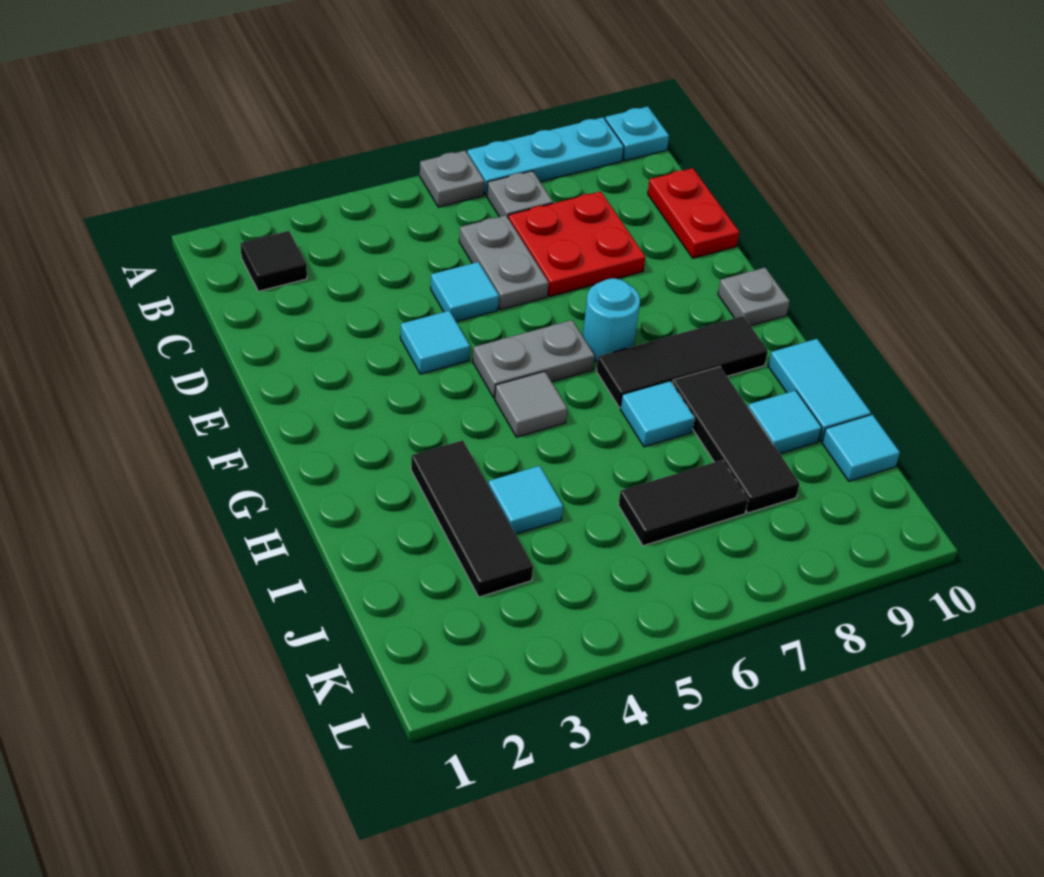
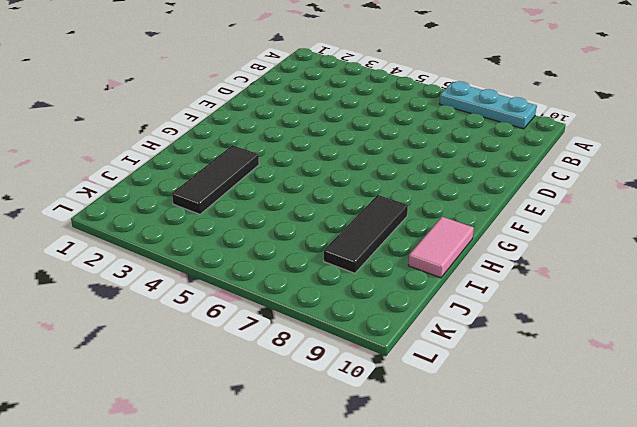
pink tile H10:I10 level 1 -> cyan tile H10:I10 level 1
none -> grey plate A6 level 1
none -> cyan plate A10 level 1
none -> black tile B2 level 1

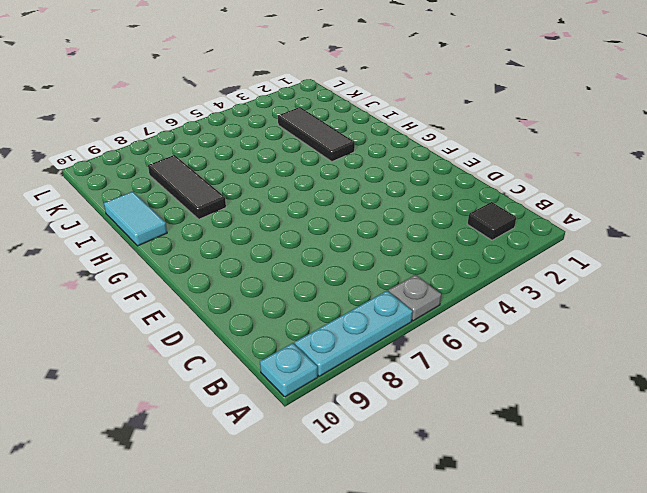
none -> grey plate B7 level 1
none -> grey plate C6:D6 level 1
none -> red plate C7:D8 level 1

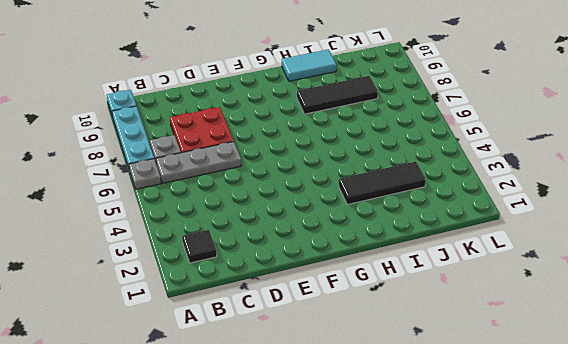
grey plate B6:D6 level 1 -> grey plate C6:D6 level 1
none -> red plate C10:D10 level 1
none -> cyan tile D5 level 1
none -> cyan tile E4 level 1

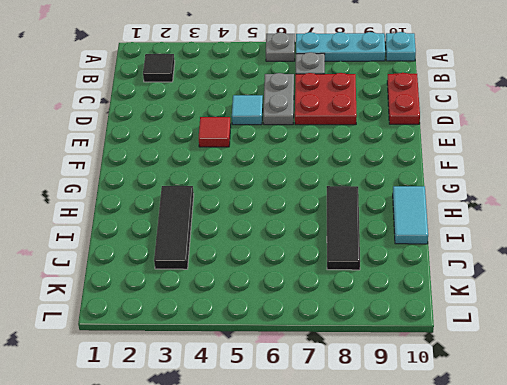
red tile E4 level 1 -> cyan tile E4 level 1
none -> grey plate F5:F6 level 1
none -> cyan round brick F7 level 1
none -> grey plate F10 level 1

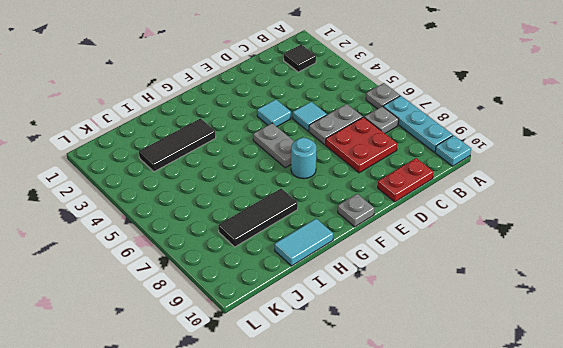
none -> grey tile G5 level 1
none -> black tile G7:G9 level 1
none -> cyan tile H7 level 1

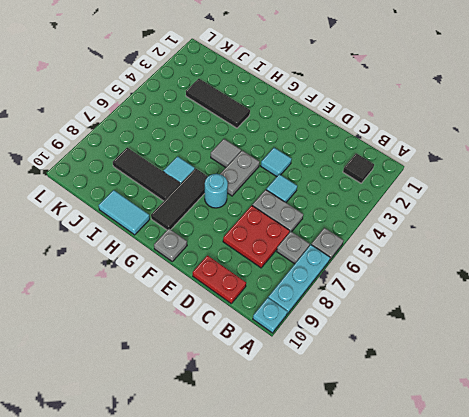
none -> cyan tile I4 level 1
none -> cyan tile I9 level 1
none -> black tile J6:J7 level 1

